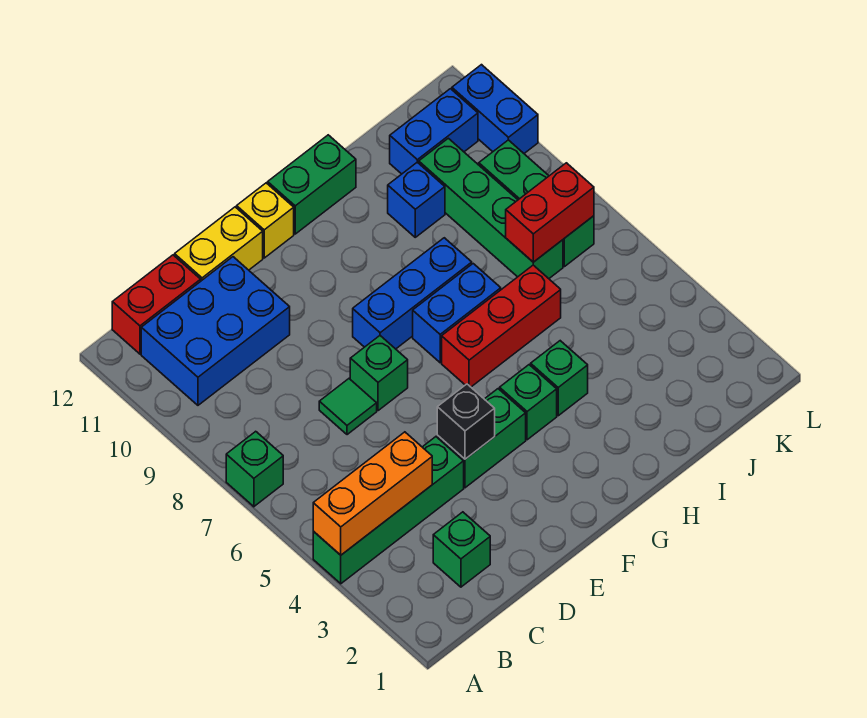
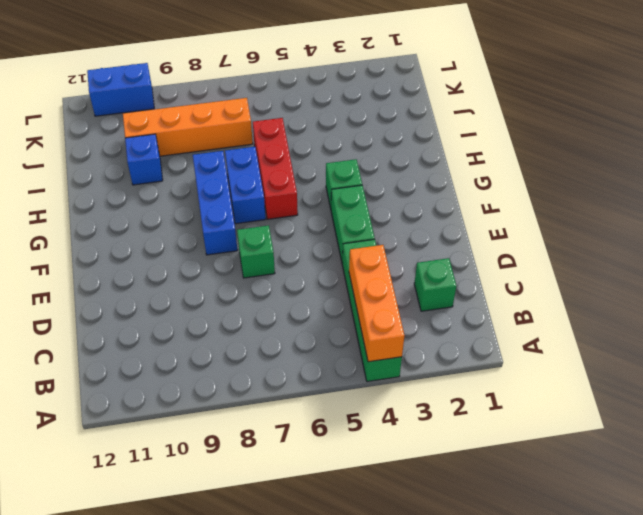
orange brick J7:J10 level 1 -> green brick J7:J10 level 1
none -> green brick A7 level 1
none -> blue brick B10:D11 level 1
none -> red brick B12:C12 level 1

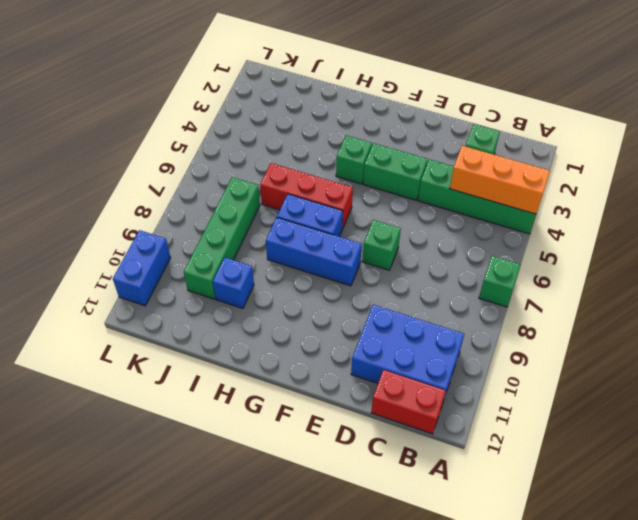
none -> green tile D7 level 1
none -> yellow brick D12:E12 level 1
none -> yellow brick F12 level 1

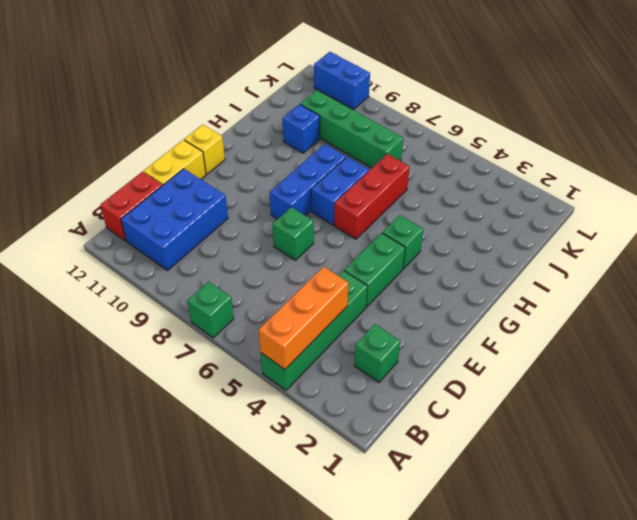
none -> green tile D7 level 1
none -> green brick G12:H12 level 1
none -> green brick H4 level 1

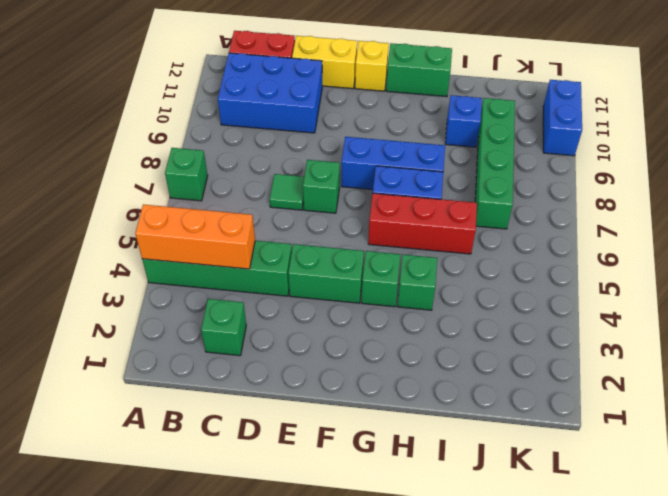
none -> blue brick J11:K11 level 1
none -> green brick K7:K9 level 1
none -> black brick E4 level 2

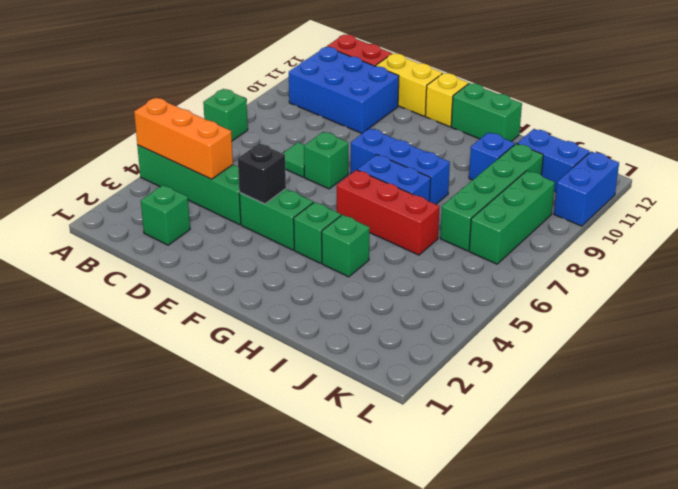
none -> red brick J7:K7 level 2

